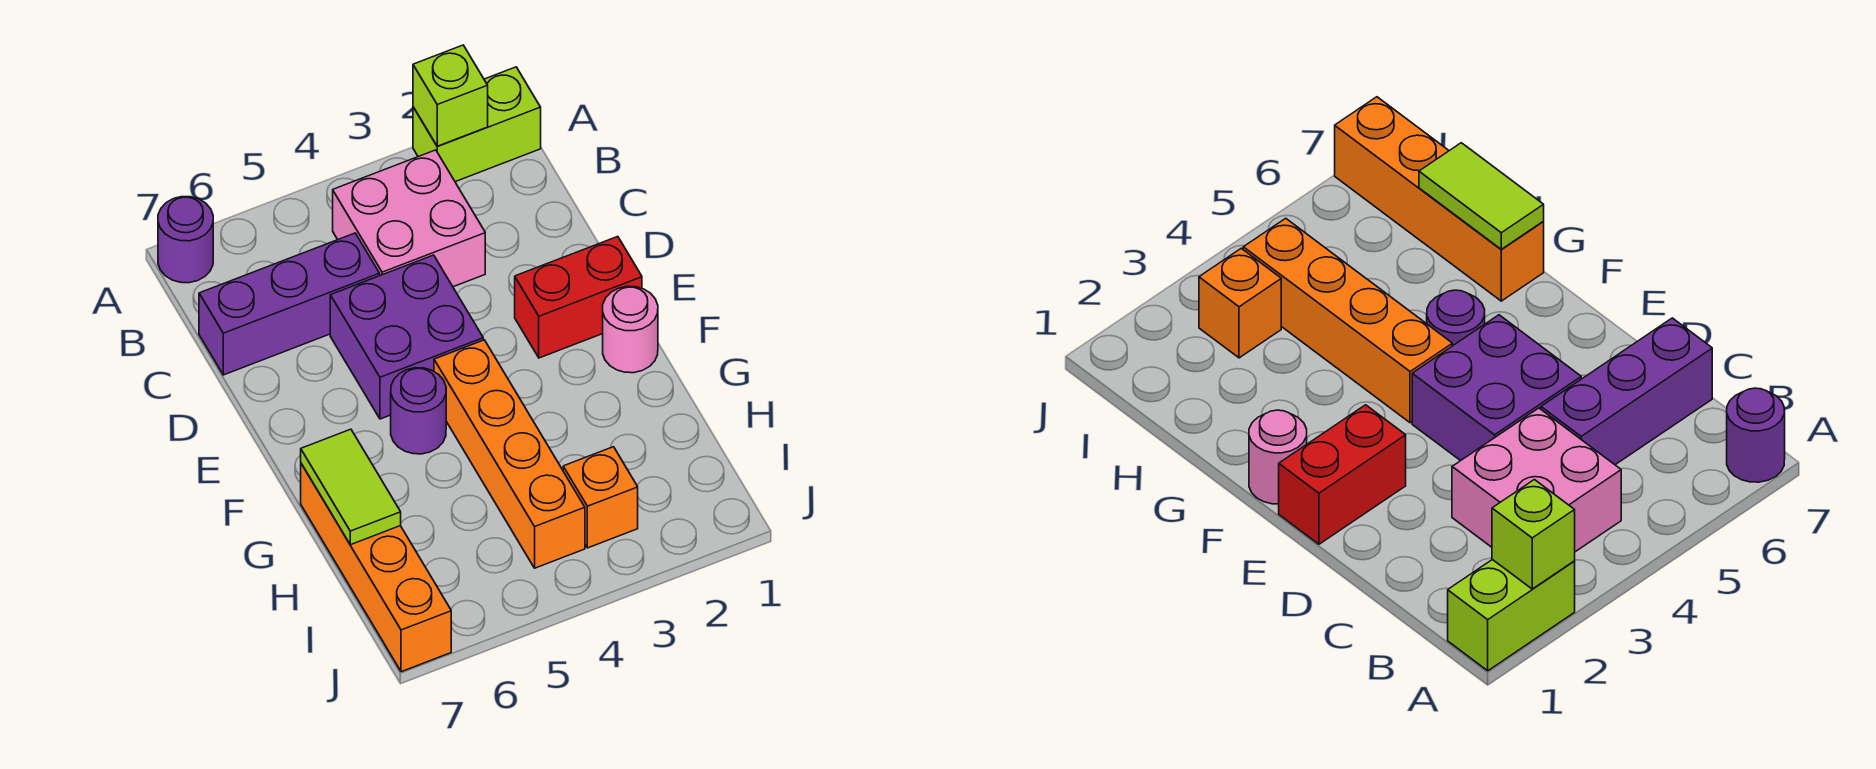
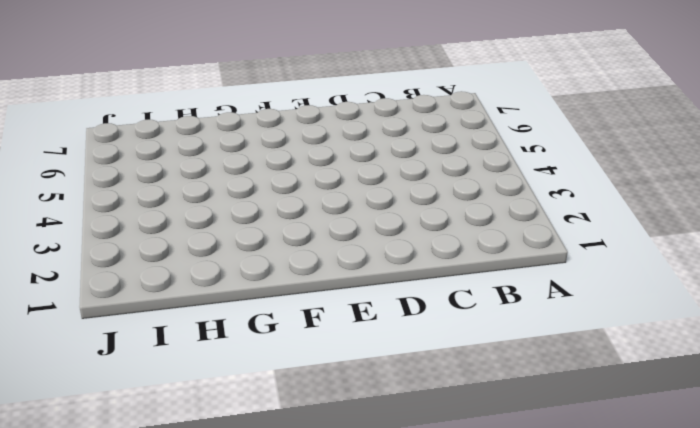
none -> lime brick A1:A2 level 1
none -> purple round brick A7 level 1
none -> pink brick B3:C4 level 1

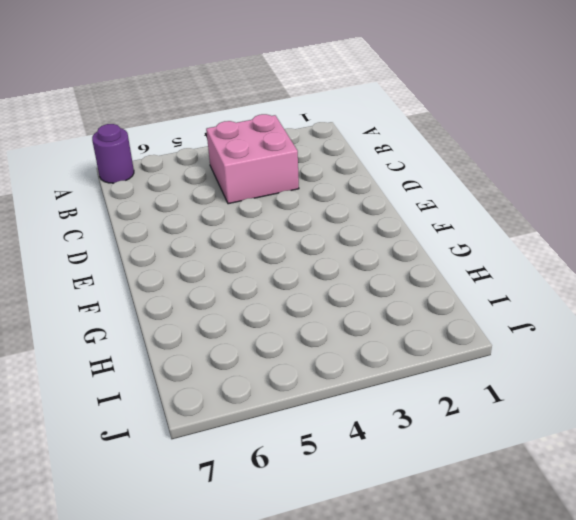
none -> lime brick A1:A2 level 1
none -> purple brick C5:C7 level 1
none -> purple brick D4:E5 level 1

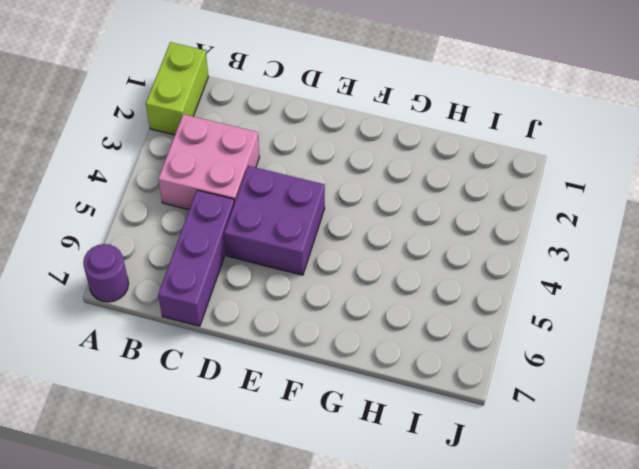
none -> red brick E1:E2 level 1
none -> pink round brick F1 level 1
none -> orange brick F4:I4 level 1

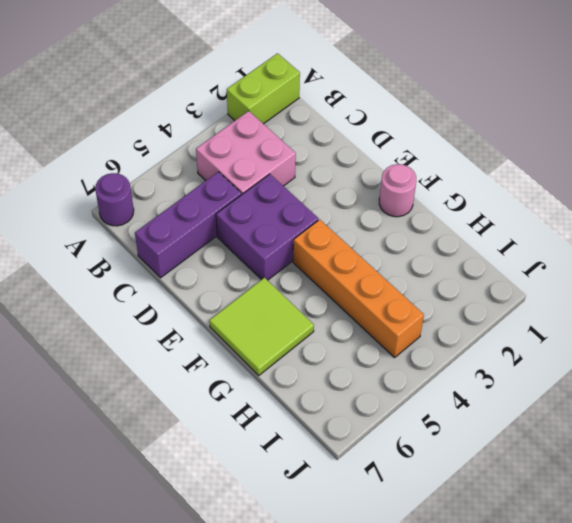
lime tile F6:G7 level 1 -> orange brick G7:J7 level 1
none -> red brick E1:E2 level 1
none -> purple round brick F5 level 1
none -> orange brick I3 level 1

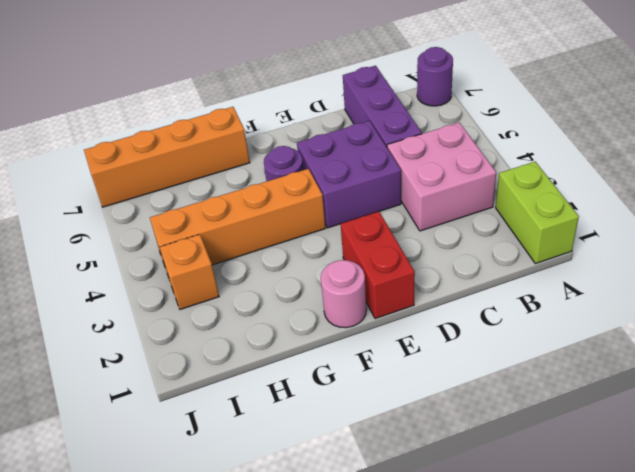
none -> lime brick A2 level 2
none -> lime tile G7:H7 level 2

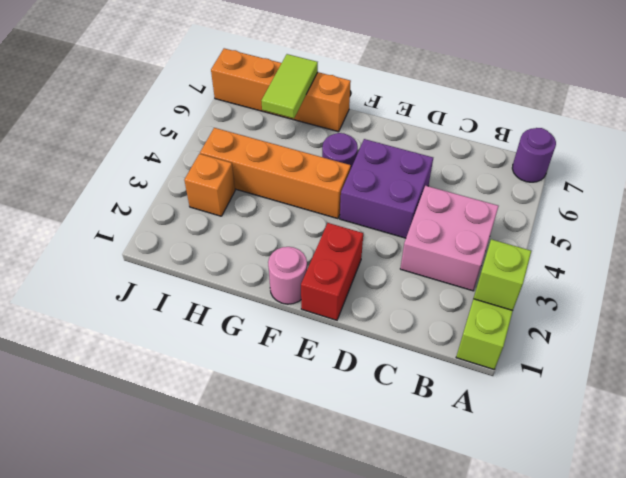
lime tile H6:H7 level 2 -> lime tile G7:H7 level 2
none -> purple brick C5:C7 level 1

